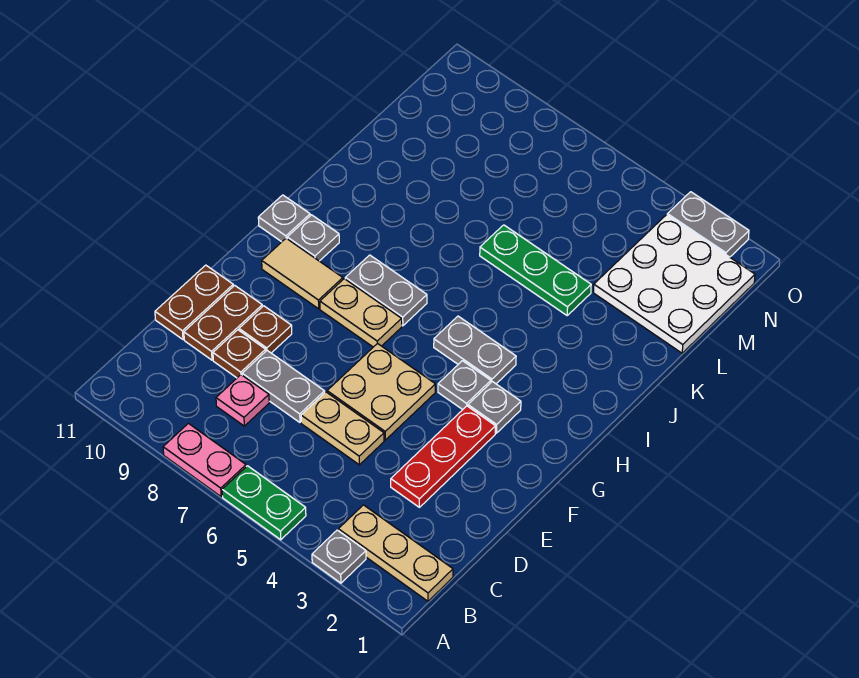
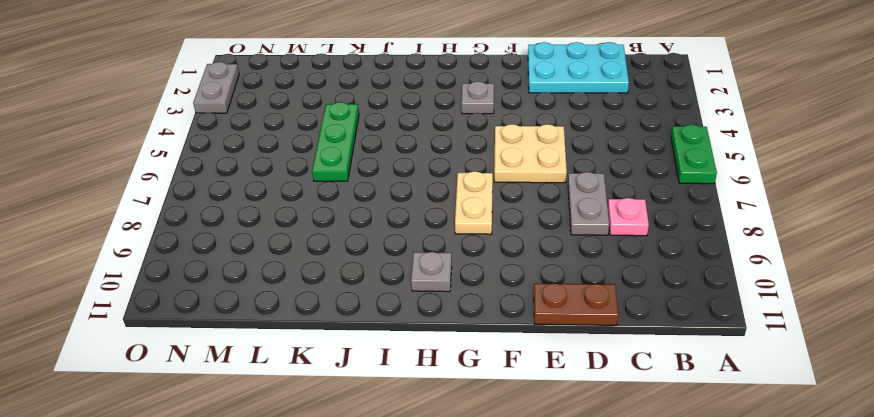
cyan plate C1:E2 level 1 -> none
none -> grey plate A3 level 1
none -> pink plate A7:A8 level 1
none -> tan plate B1:B3 level 1

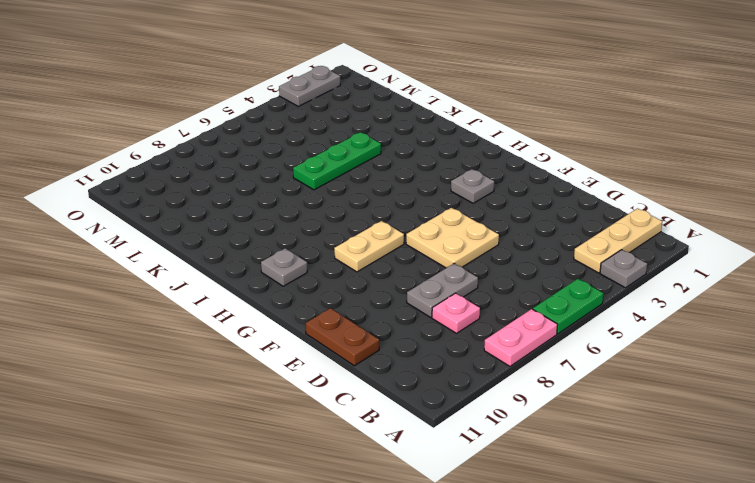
none -> red plate D3:F3 level 1
none -> tan plate D5:D6 level 1
none -> brown plate D9 level 1

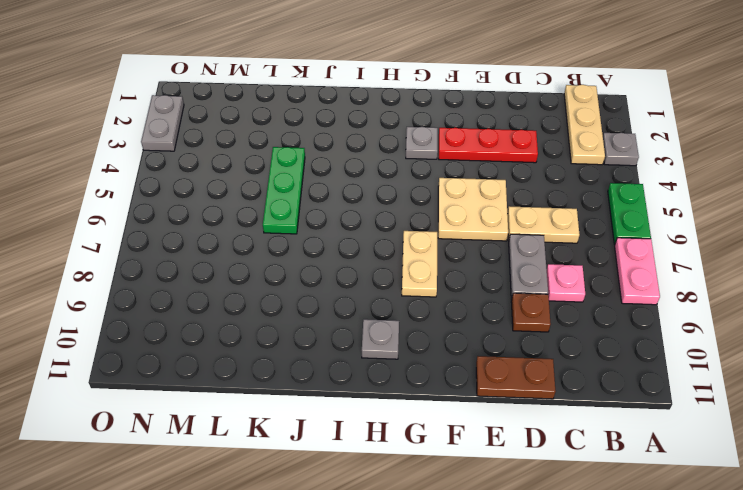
tan plate C6:D6 level 1 -> tan plate D5:D6 level 1
none -> brown plate D10:E10 level 1
none -> brown plate E9 level 1
none -> grey plate G4 level 1

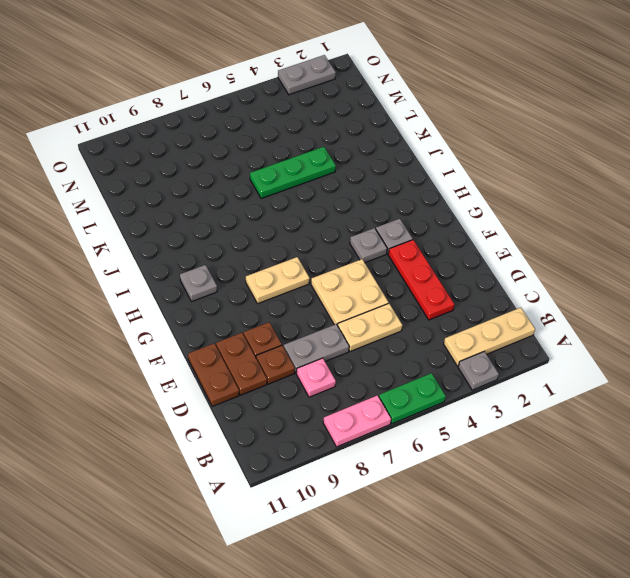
none -> tan tile G9:G10 level 1
none -> grey plate H4:H5 level 1
none -> grey plate H7:H8 level 1

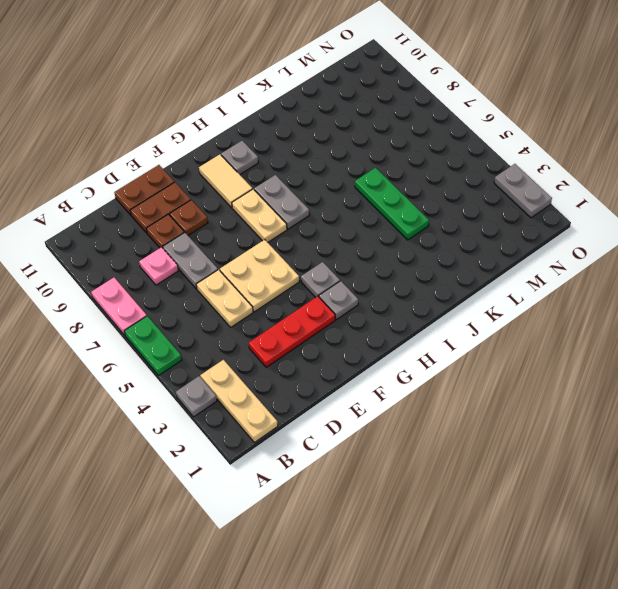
none -> grey plate H4:H5 level 1
none -> grey plate H11 level 1
none -> white plate L1:N3 level 1

